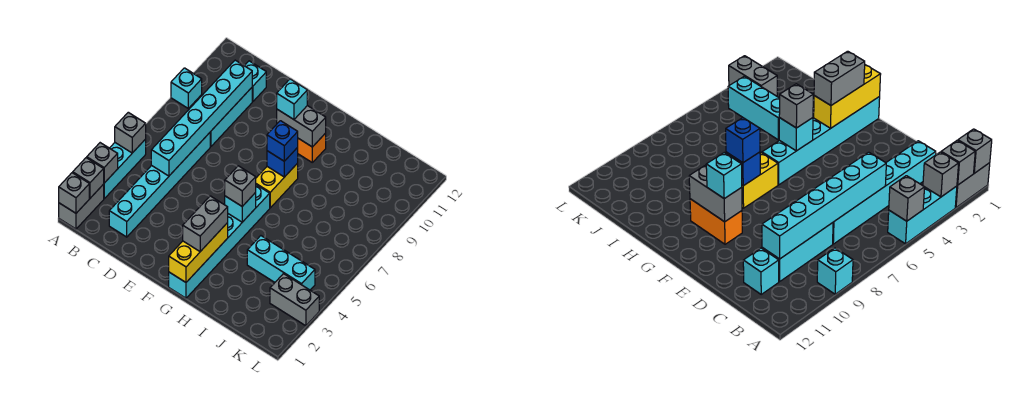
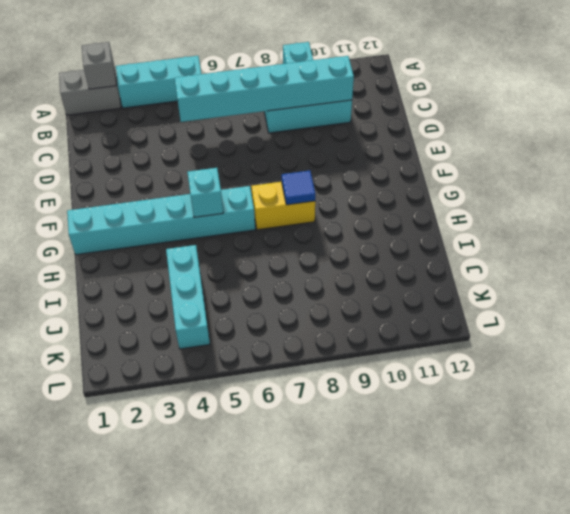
blue tile G8 level 2 -> blue brick G8 level 2
none -> cyan brick C2:C7 level 1
none -> cyan brick C11 level 1
none -> orange brick F10:G10 level 1

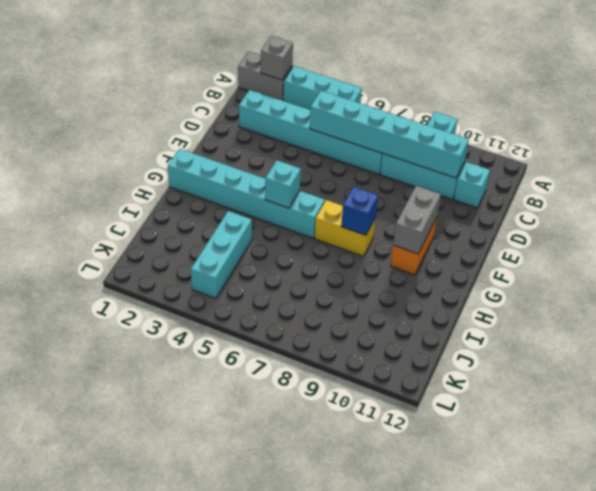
none -> grey brick K3:L3 level 1
none -> grey brick A1 level 2
none -> grey brick A3 level 2

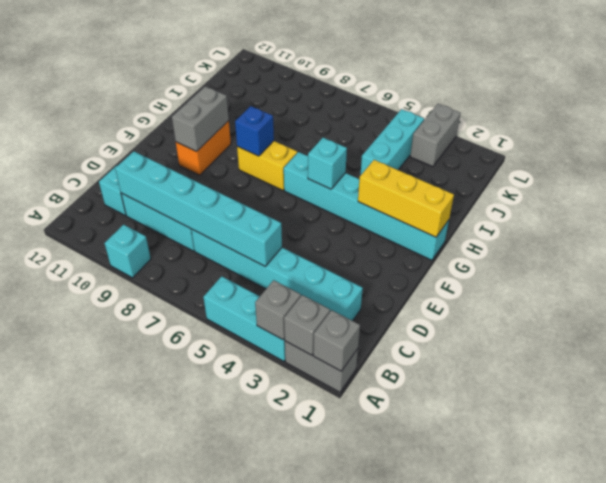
none -> grey brick A5 level 2
none -> cyan brick F10 level 3
none -> grey brick G2:G3 level 3

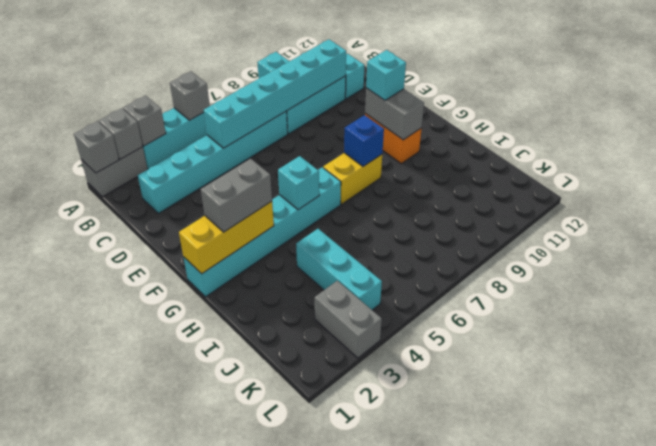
none -> grey brick G5 level 3
none -> blue brick G8 level 3

